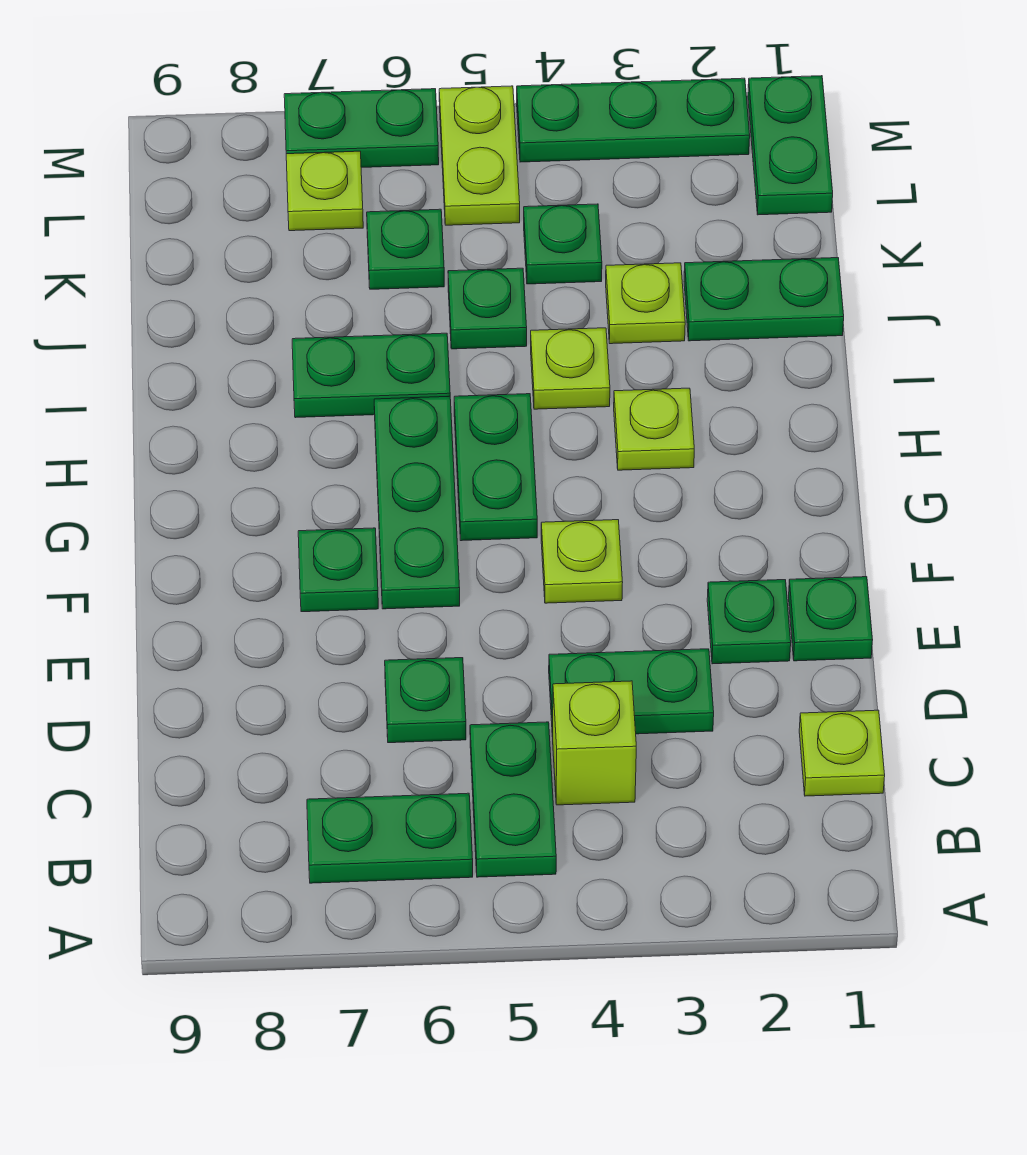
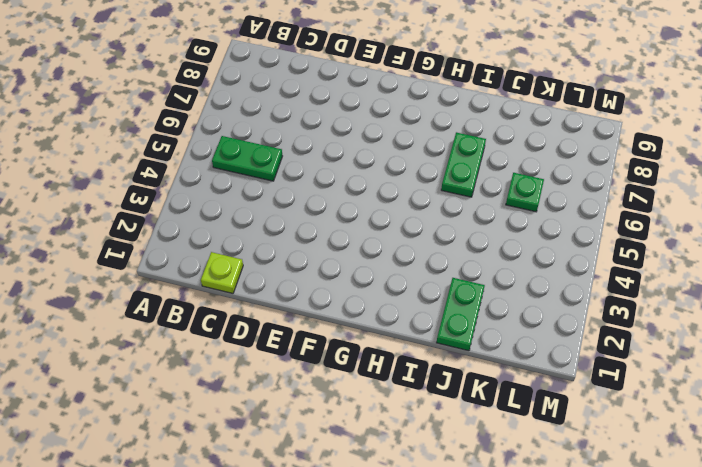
none -> green plate B6:B7 level 1
none -> lime brick C4 level 1
none -> green plate D3:D4 level 1

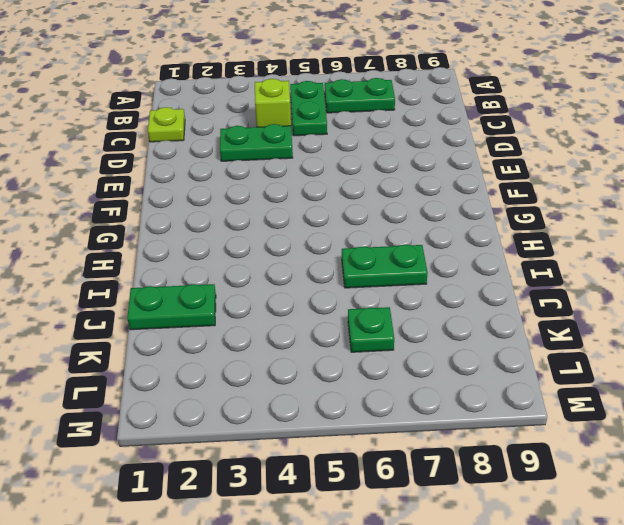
none -> green plate D6 level 1
none -> green plate E1 level 1
none -> green plate E2 level 1

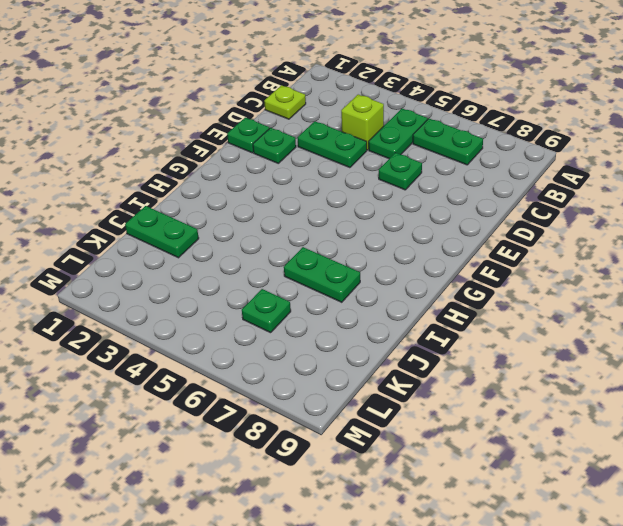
none -> lime plate F4 level 1
none -> green plate F6:H6 level 1
none -> green plate F7 level 1

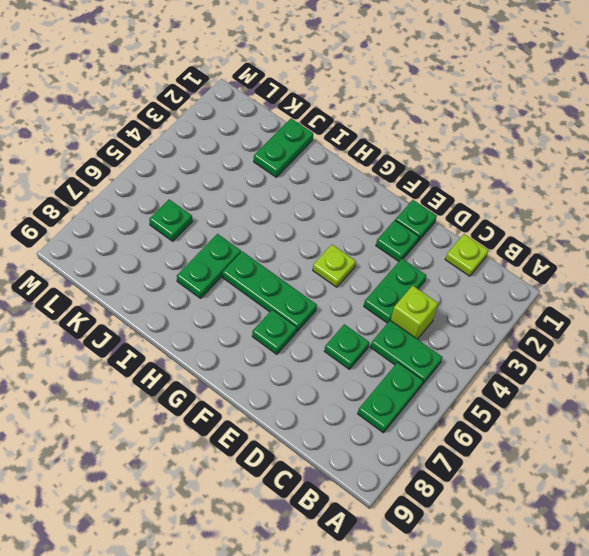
none -> green plate G5:H5 level 1
none -> lime plate H3 level 1
none -> lime plate I4 level 1

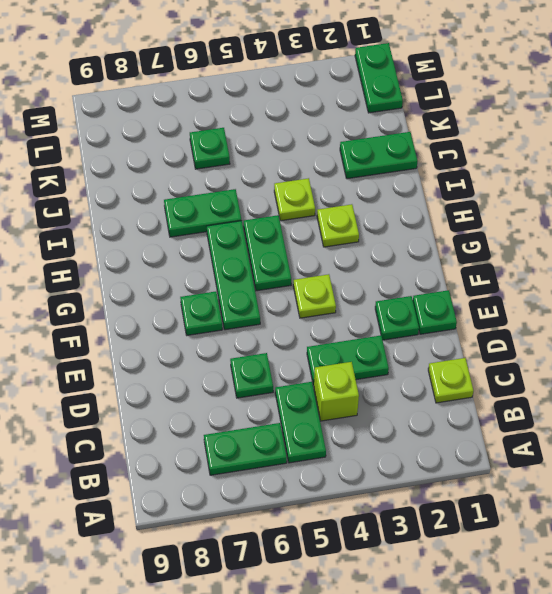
none -> lime plate J3 level 1
none -> green plate J5 level 1
none -> green plate K4 level 1

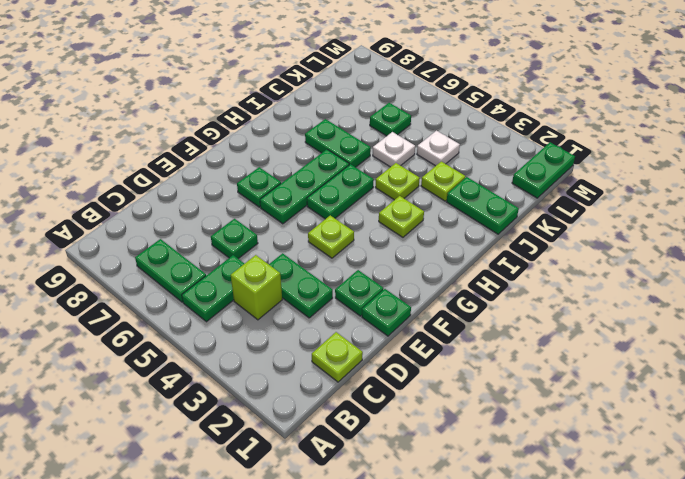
white plate J5 level 1 -> green plate J5 level 1
white plate K4 level 1 -> green plate K4 level 1
none -> lime plate L5:M5 level 1
none -> lime plate L7 level 1
none -> green plate M2:M4 level 1

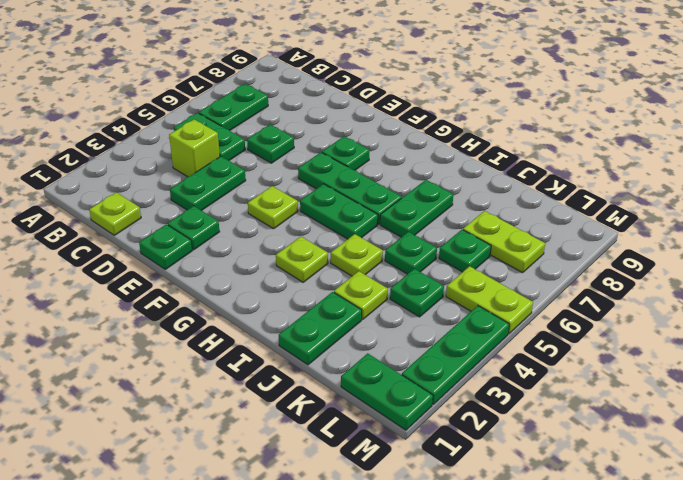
lime plate K7:L7 level 1 -> lime plate L7 level 1
none -> green plate M6:M7 level 1

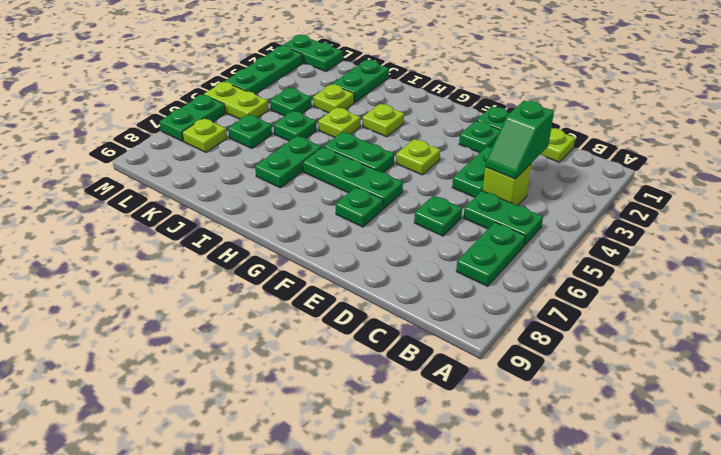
green slope C3:C4 level 2 top 3 -> none

